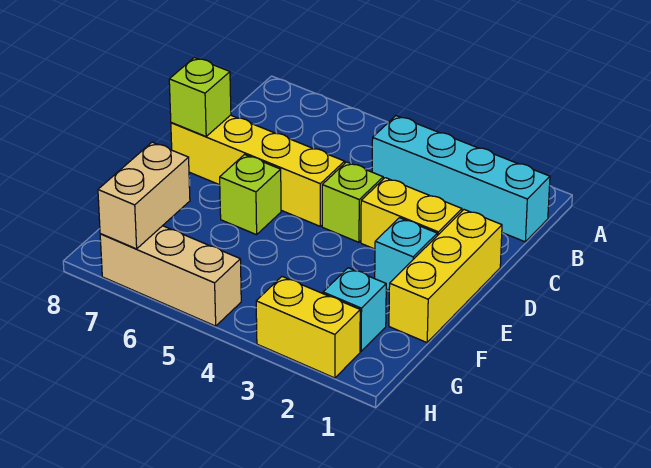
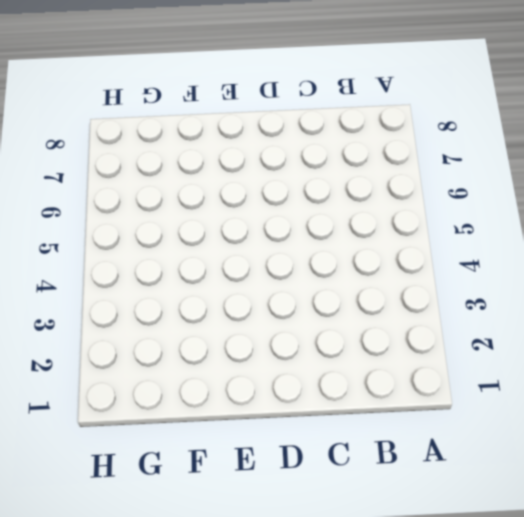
none -> cyan brick B1:B4 level 1
none -> yellow brick D1:F1 level 1
none -> yellow brick D2:D3 level 1

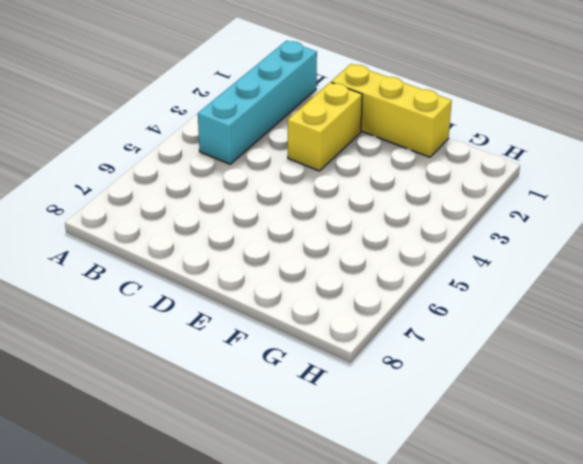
none -> lime brick D4 level 1
none -> yellow brick D5:D8 level 1
none -> cyan brick E2 level 1

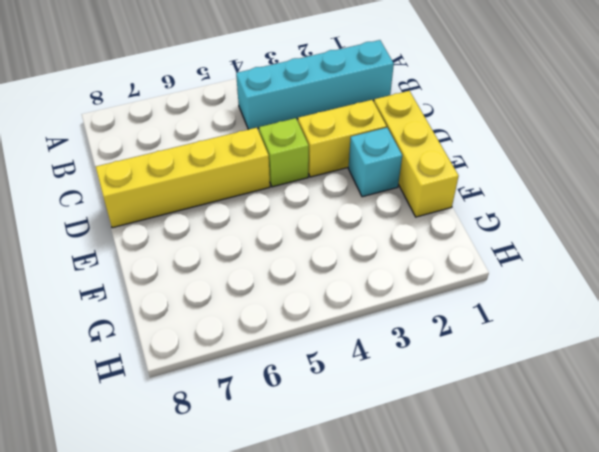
none -> lime brick E6 level 1
none -> cyan brick G2 level 1
none -> yellow brick H2:H3 level 1

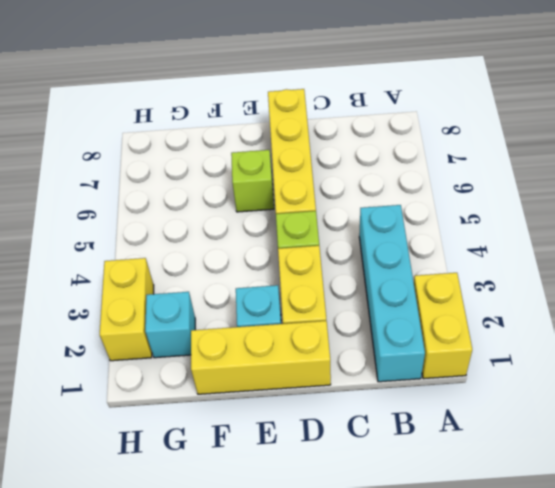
yellow brick A1:A2 level 1 -> none
none -> tan brick H5:H7 level 1
none -> lime brick D8 level 2
none -> tan brick G7:H7 level 2

